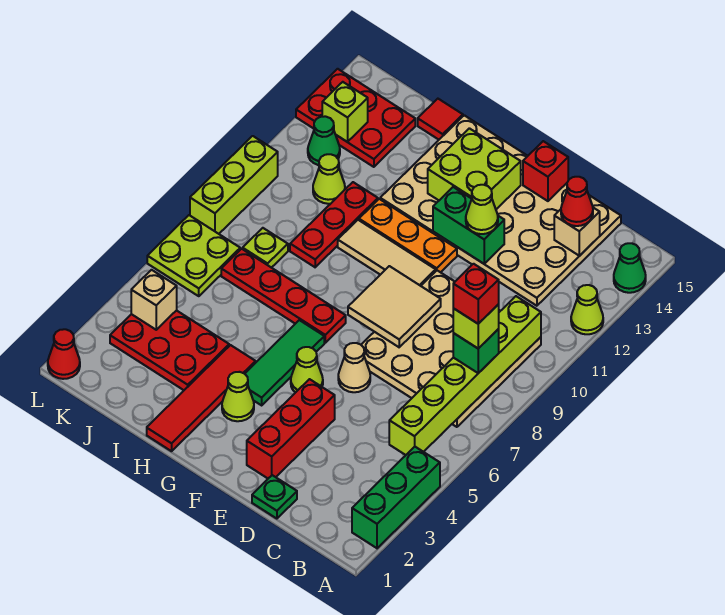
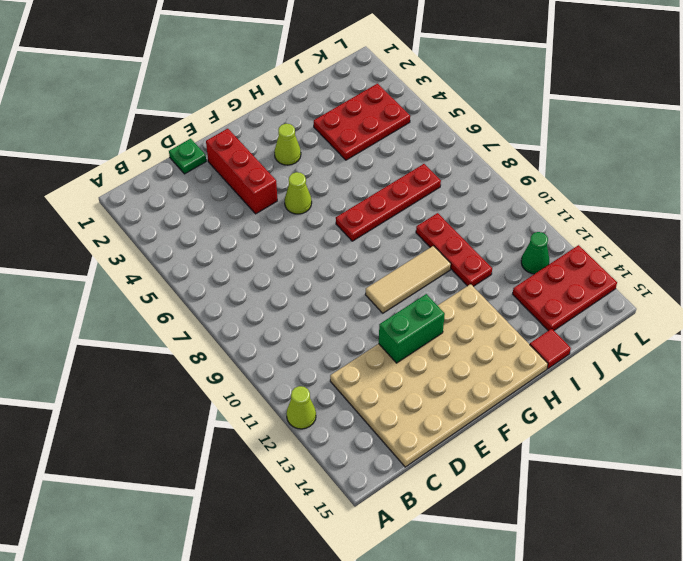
none -> green brick A2:A4 level 1
none -> green cone A14 level 1
none -> tan plate B7:E10 level 1
none -> tan cone E6 level 1

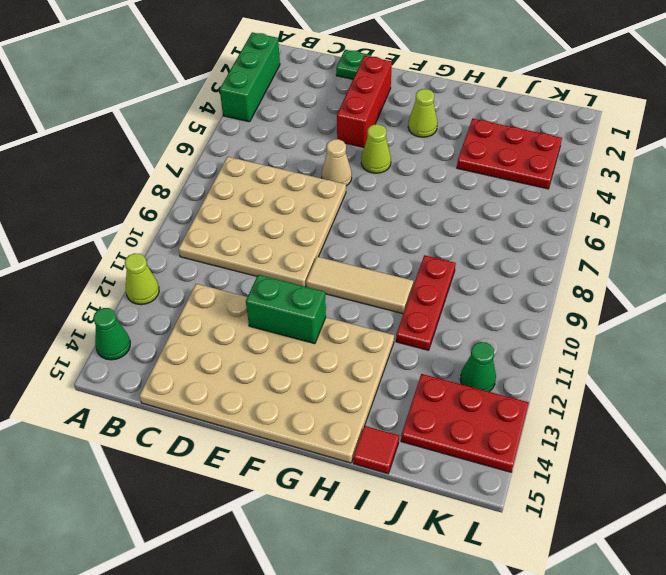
none -> orange plate F11:H11 level 1
none -> green tile G4:G6 level 1
none -> red plate G7:J7 level 1
none -> red tile H1:H4 level 1

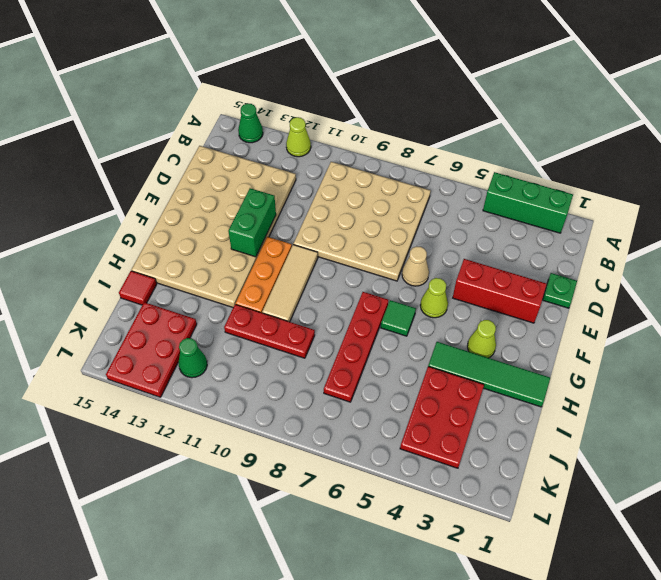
green tile G6 level 1 -> green tile G4:G6 level 1
green tile H1:H4 level 1 -> red tile H1:H4 level 1
none -> lime plate J8 level 1
none -> lime cone J11 level 1
none -> lime plate K6:L7 level 1
none -> red cone L1 level 1

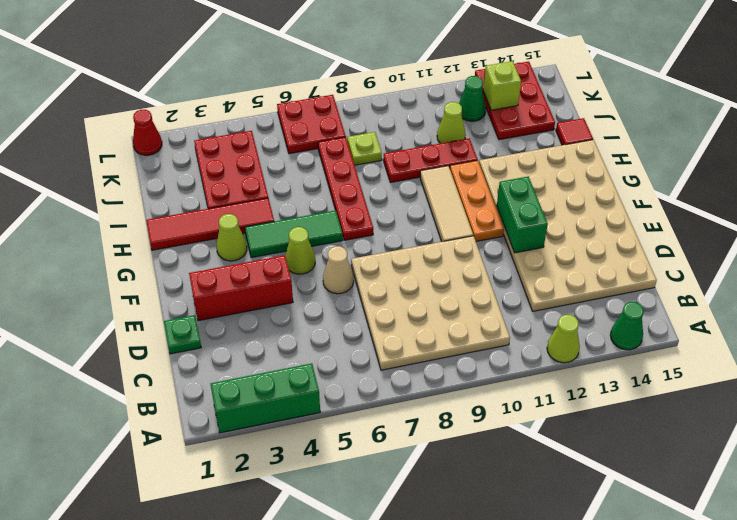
red plate K6:L7 level 1 -> lime plate K6:L7 level 1
none -> lime brick L8:L10 level 1
none -> lime brick B5:B10 level 2
none -> tan brick C14 level 2
none -> tan tile E8:F9 level 2

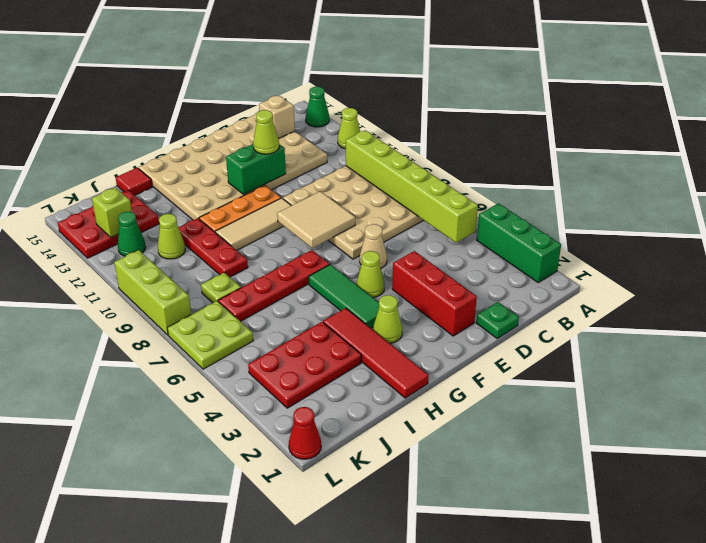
none -> red brick E15 level 2
none -> lime brick F13:G14 level 2
none -> tan brick K4 level 2
none -> green brick B8 level 3

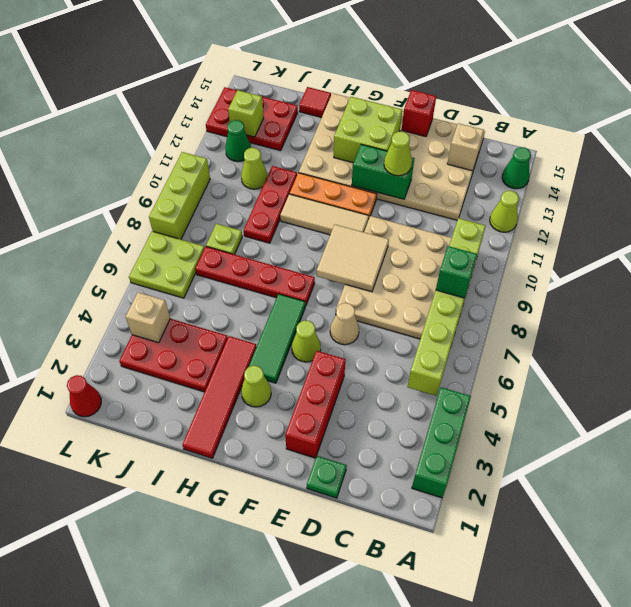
none -> red cone C14 level 3
none -> lime brick B8 level 4
none -> red brick B8 level 5

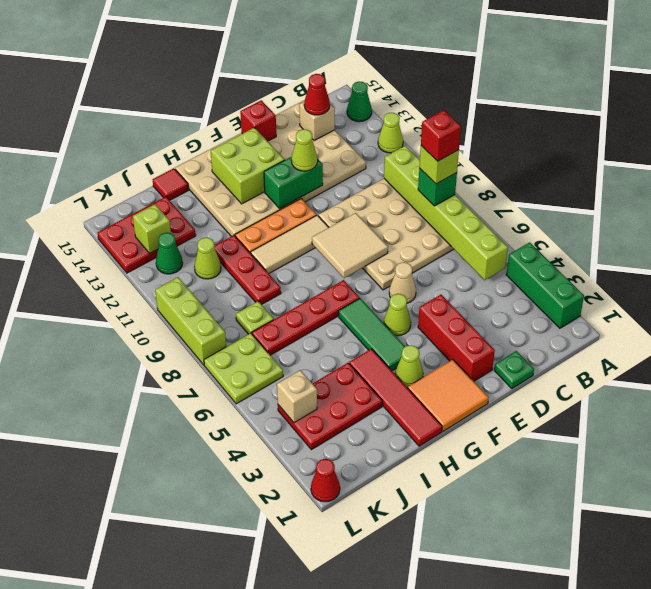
orange tile F1:G2 level 1 -> none

